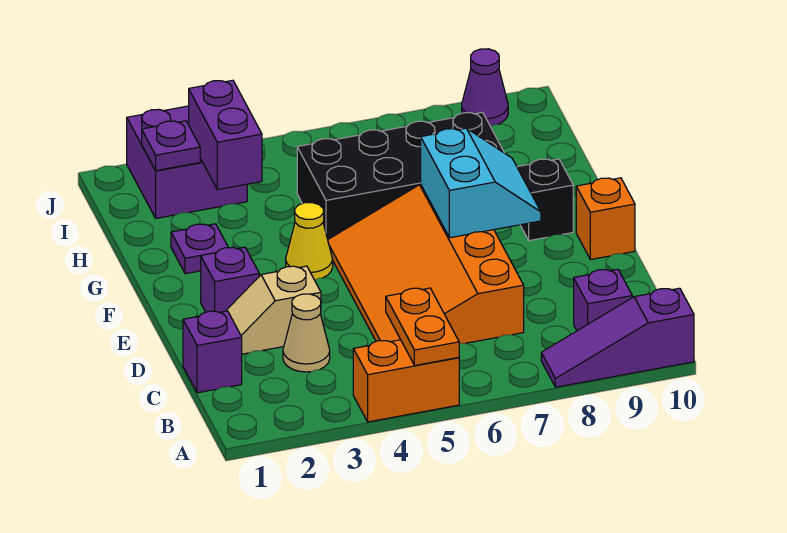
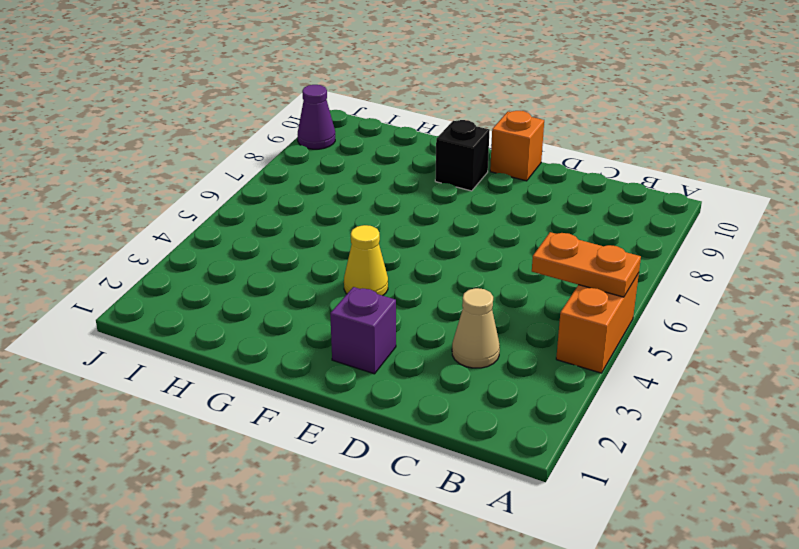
none -> purple slope A8:A10 level 1 top 10
none -> purple brick B9 level 1
none -> purple brick C1 level 1

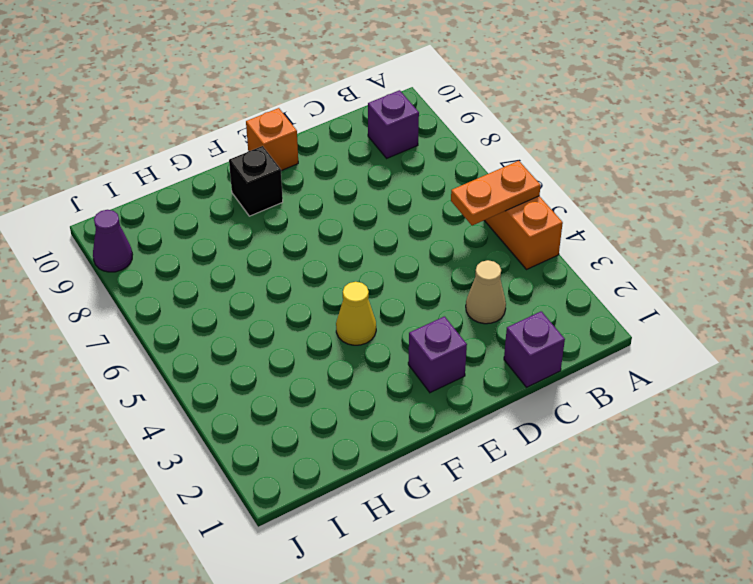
none -> purple slope A8:A10 level 1 top 10
none -> orange slope C5:F7 level 1 top 7
none -> tan slope D2:D3 level 1 top 3

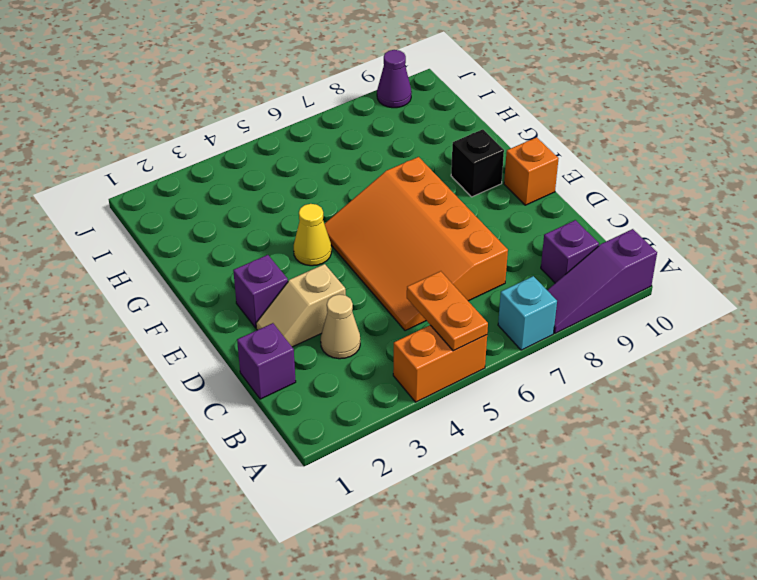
cyan brick A7 level 1 -> none
none -> purple plate G2 level 1
none -> black brick G5:H8 level 1
none -> purple brick I2:J3 level 1

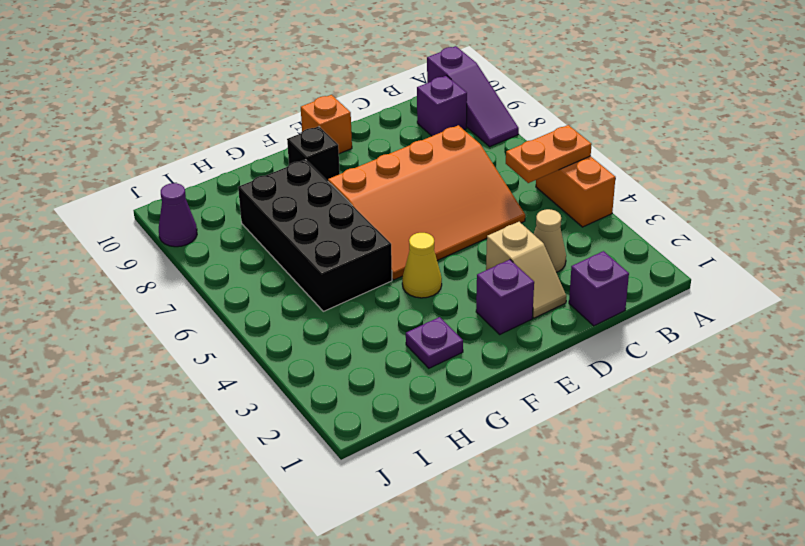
none -> purple brick I2:J3 level 1
none -> cyan slope E7:F8 level 2 top 7
none -> purple brick H3:I3 level 2

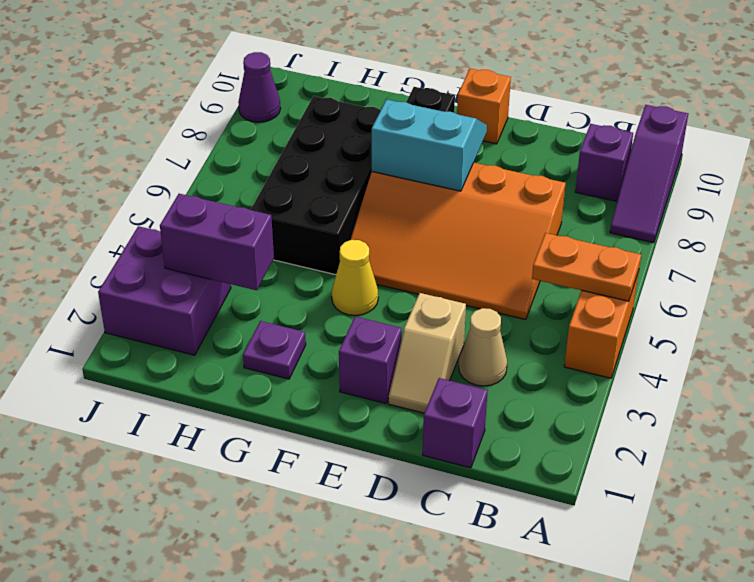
none -> purple plate I2 level 2

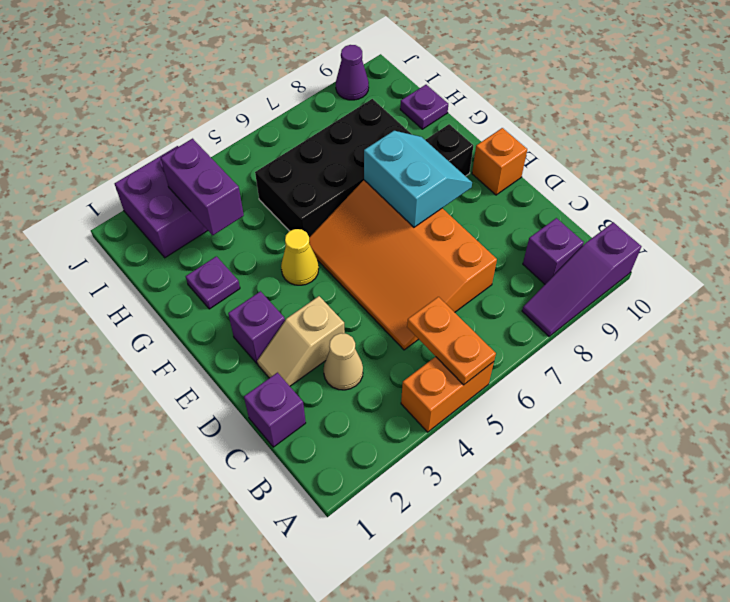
purple plate H10 level 1 -> purple plate I2 level 2

